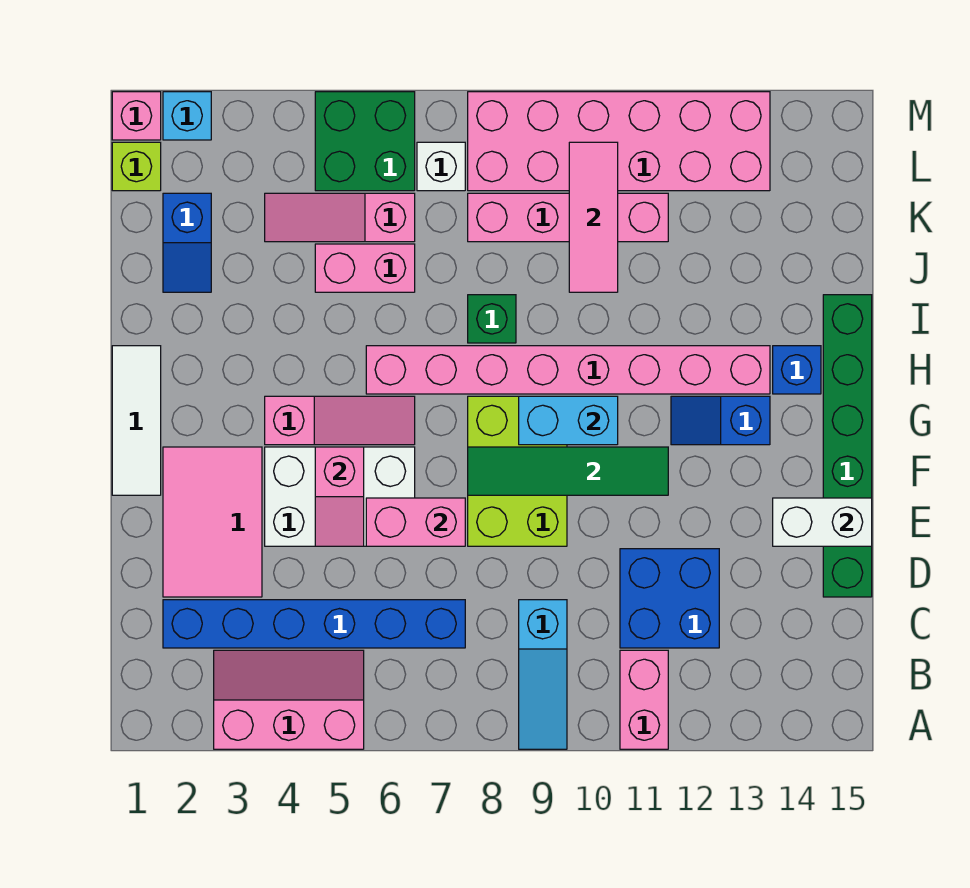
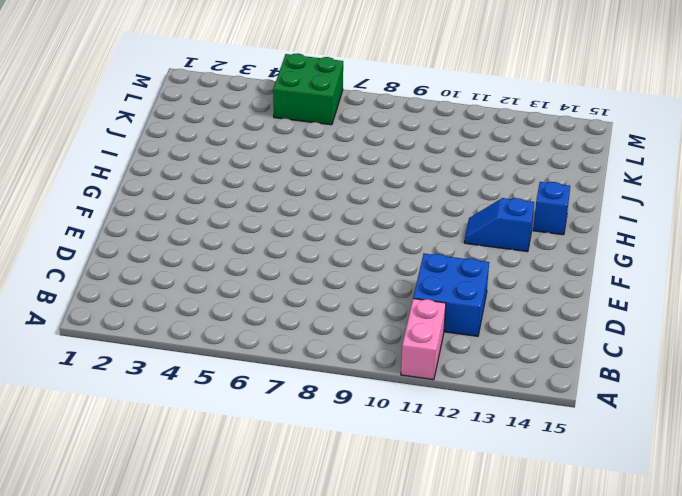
none -> pink slope A3:B5 level 1 top A
none -> cyan slope A9:C9 level 1 top C
none -> blue brick C2:C7 level 1
none -> pink tile D2:F3 level 1

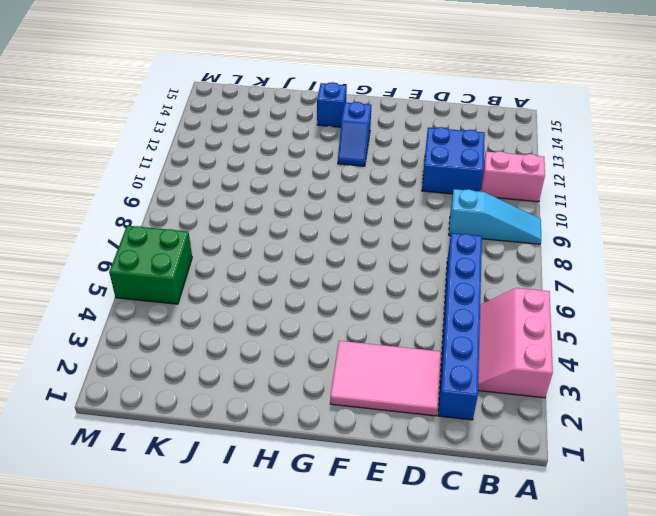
none -> green brick D15:I15 level 1
none -> white brick E4:F6 level 1
none -> lime brick E8:G9 level 1
none -> white tile F1:H1 level 1

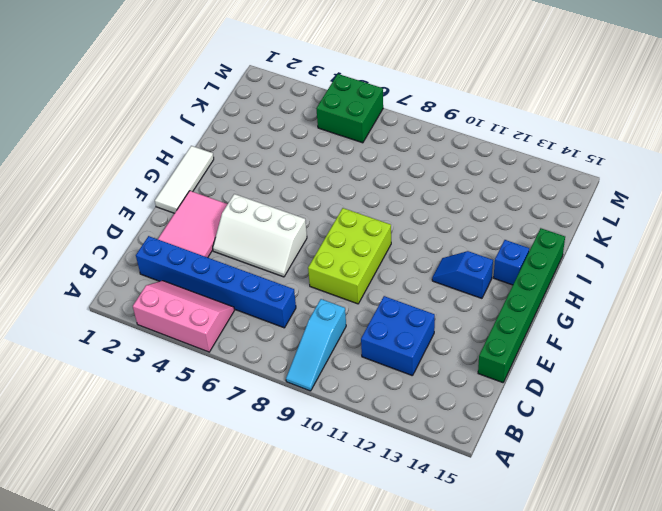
white slope E4:F6 level 1 top F -> white brick E4:F6 level 1
none -> pink brick A11:B11 level 1
none -> pink slope G4:G6 level 1 top 4
none -> pink brick H6:H13 level 1
none -> green brick I8 level 1

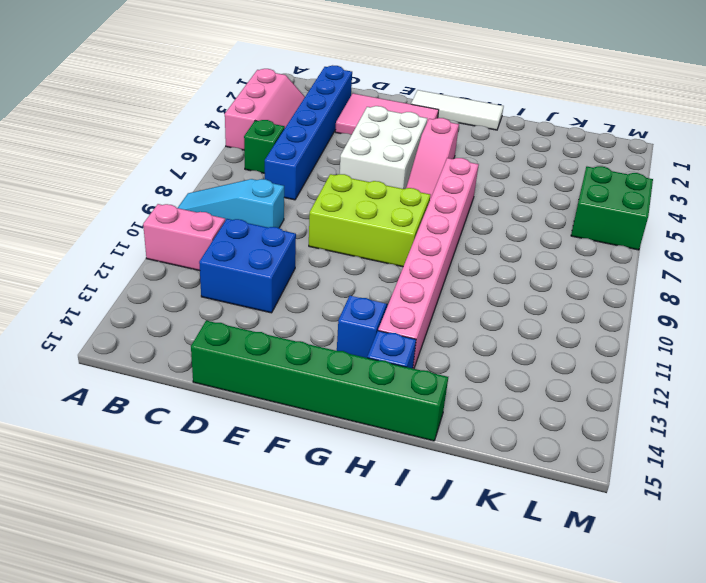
green brick B6 level 1 -> green brick I8 level 1
none -> blue slope J2:K2 level 1 top K
none -> pink brick J5:J6 level 1
none -> pink slope K4:K6 level 1 top 6
none -> pink brick K8:K11 level 1

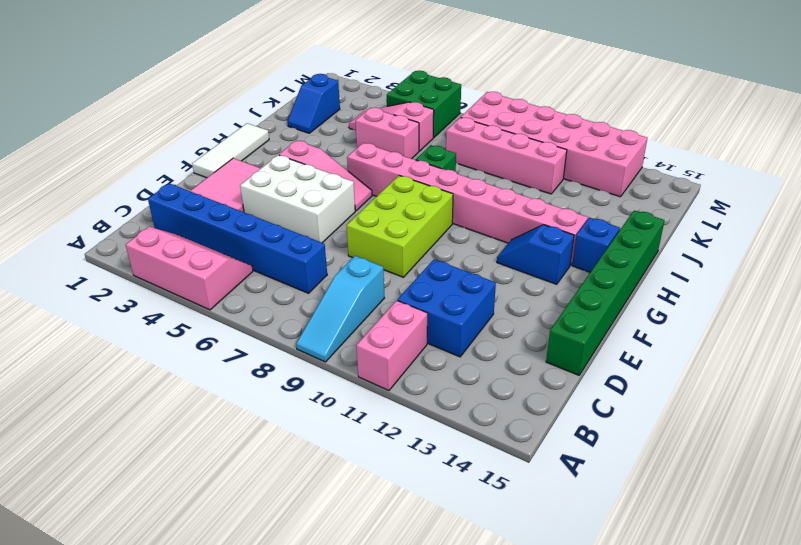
none -> lime brick L1 level 1
none -> white brick L7 level 1
none -> pink brick M1 level 1
none -> cyan brick M2 level 1

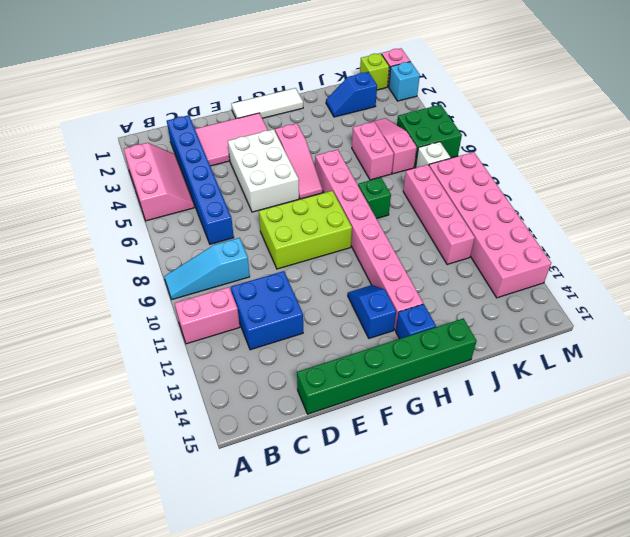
none -> pink slope E5:F5 level 2 top F
none -> pink brick E6:E7 level 2
none -> white brick E14:E15 level 2
none -> green tile F8:F11 level 2

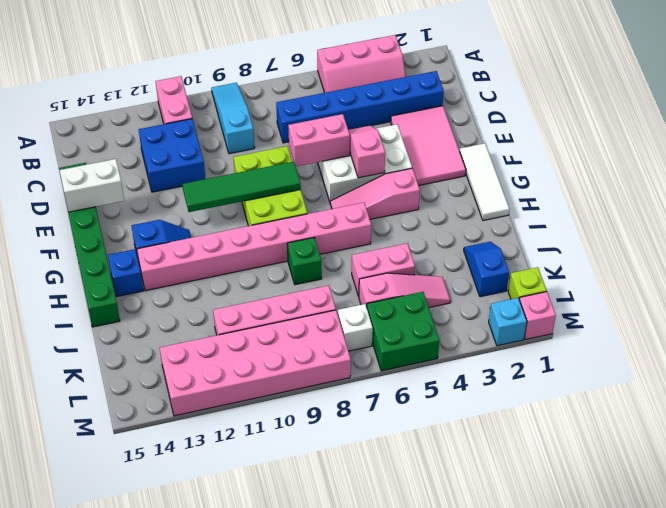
none -> cyan brick G9:G10 level 2
none -> pink tile J10:L10 level 2

